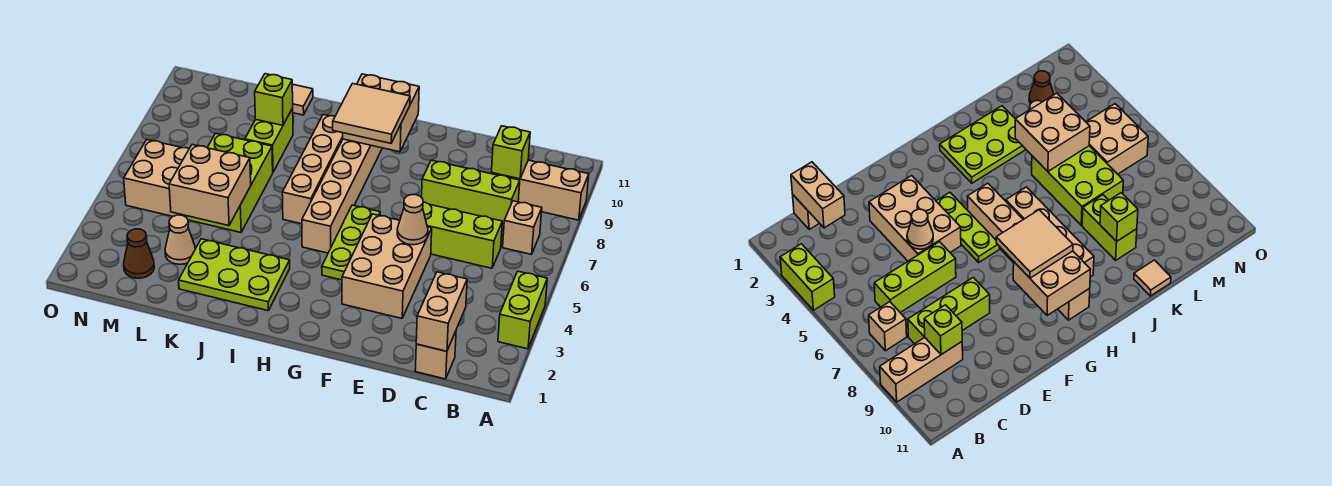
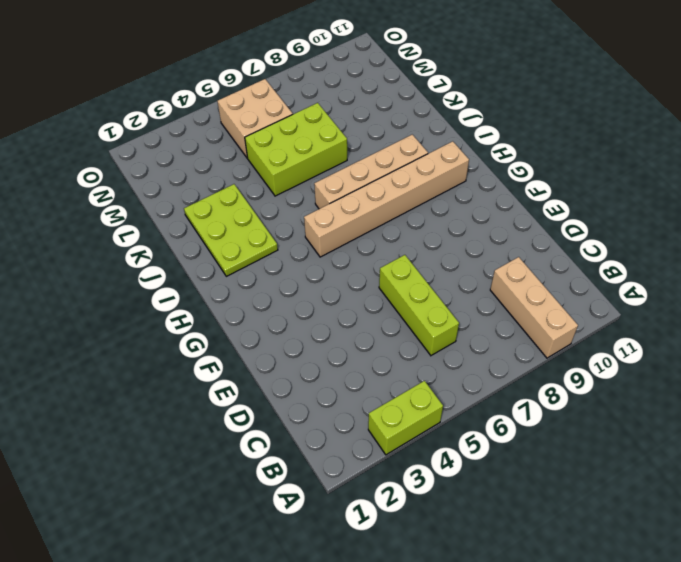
none -> tan brick B7 level 1
none -> tan brick C1 level 1
none -> lime brick C8:E8 level 1

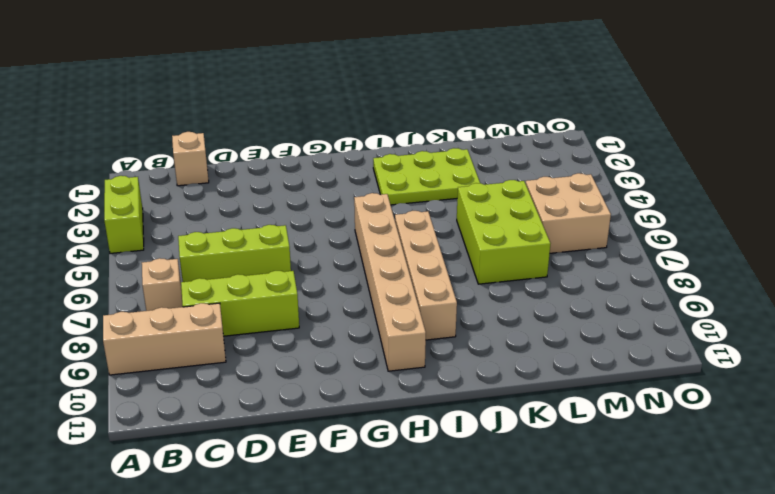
none -> tan brick E3:F5 level 1
none -> lime plate G4:G6 level 1
none -> lime brick K8:K9 level 1

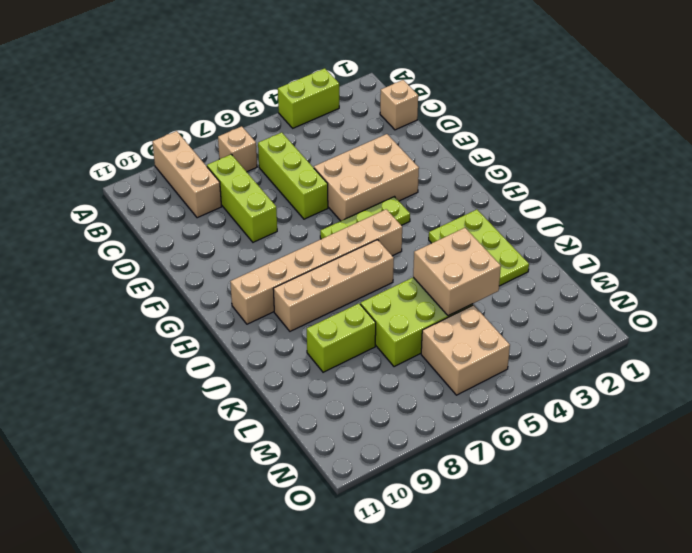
none -> tan tile K11 level 1
none -> tan cone L3 level 1
none -> brown cone M2 level 1

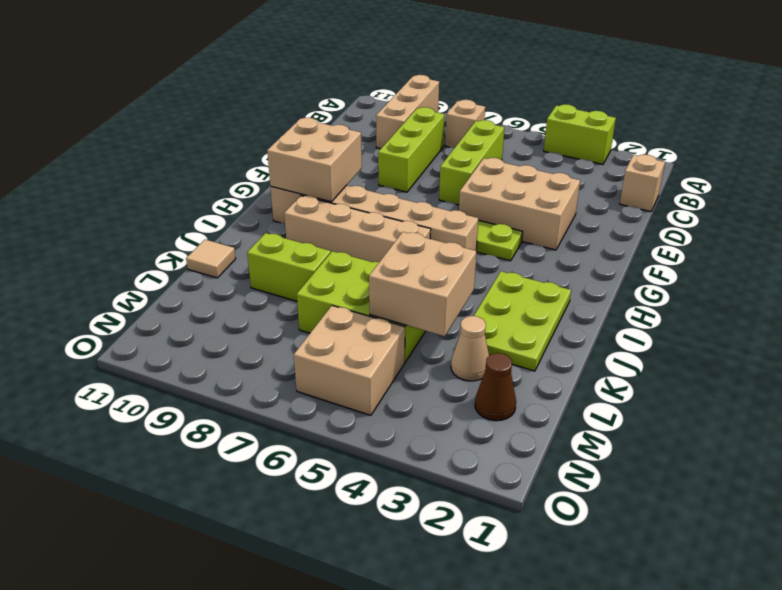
none -> tan brick C1:C2 level 2
none -> lime brick C9 level 2
none -> tan cone E5 level 2

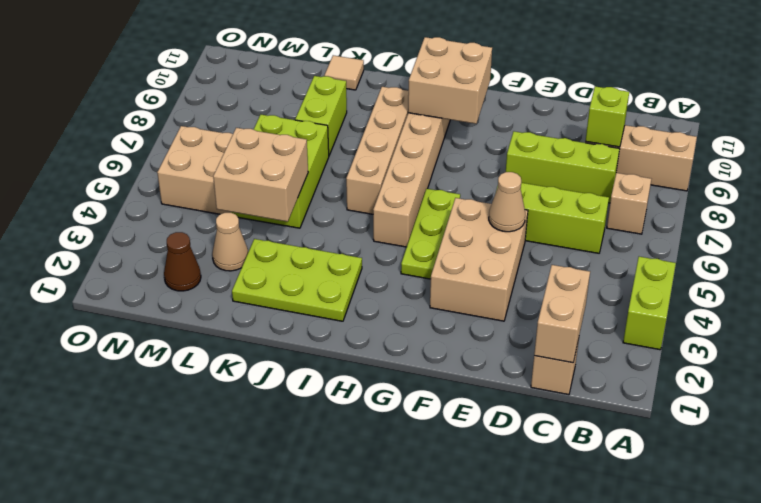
none -> lime brick K9 level 2
none -> tan tile G8:H9 level 3

